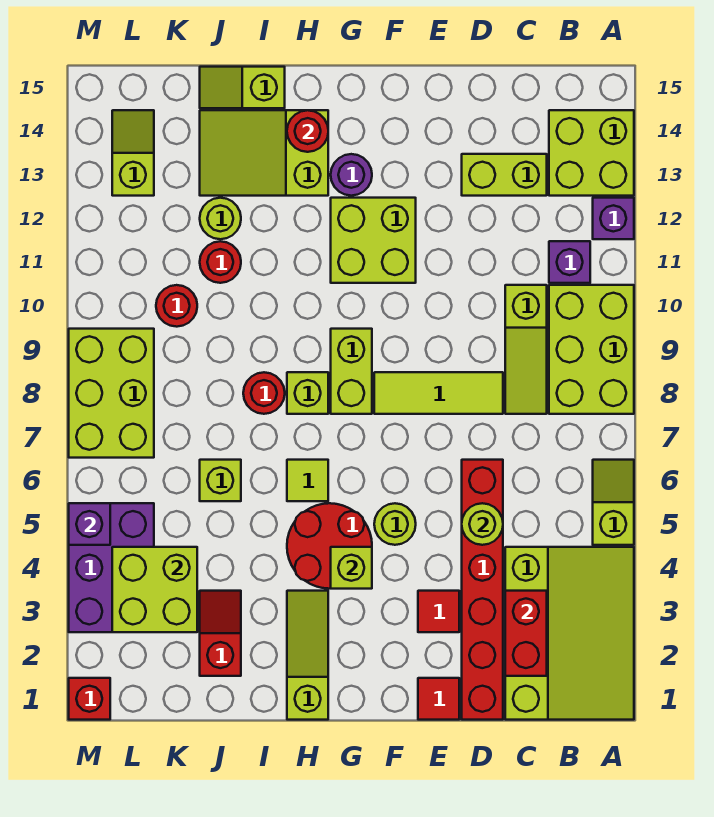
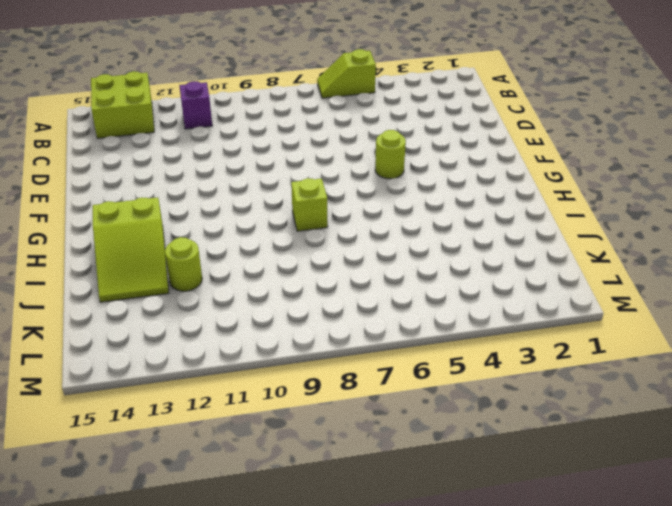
none -> lime slope A1:C4 level 1 top C
none -> lime brick A8:B10 level 1
none -> purple brick A12 level 1
none -> lime slope C8:C10 level 1 top 10

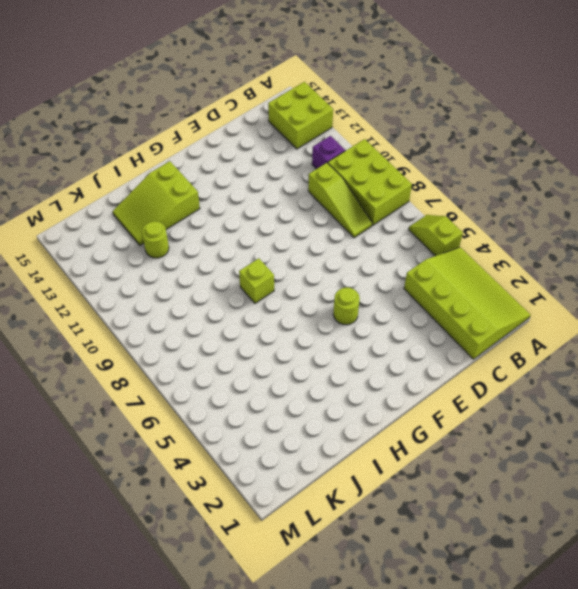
none -> purple brick A12 level 1
none -> lime brick C13:D13 level 1
none -> red brick D1:D6 level 1
none -> lime tile D8:F8 level 1

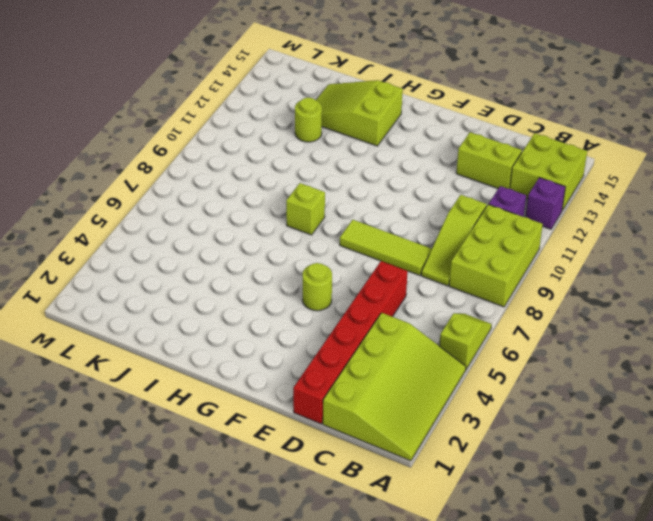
none -> red tile E1 level 1
none -> red tile E3 level 1
none -> lime brick F11:G12 level 1
none -> red round brick G4:H5 level 1

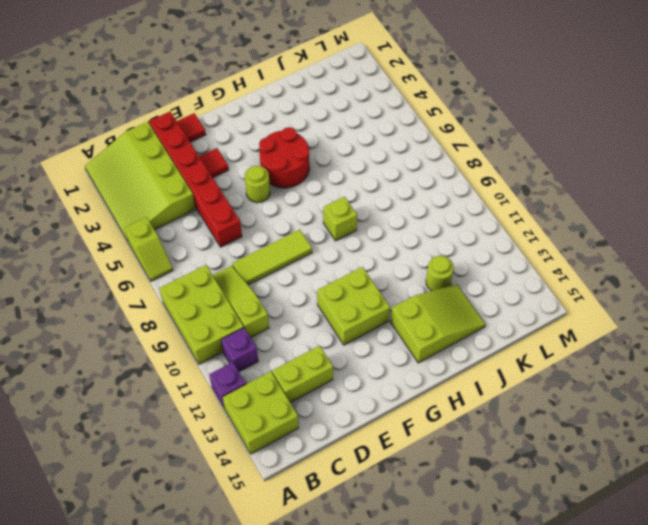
none -> lime brick G8:G9 level 1
none -> purple round brick G13 level 1
none -> lime slope H1:H3 level 1 top 1
none -> lime tile H6 level 1

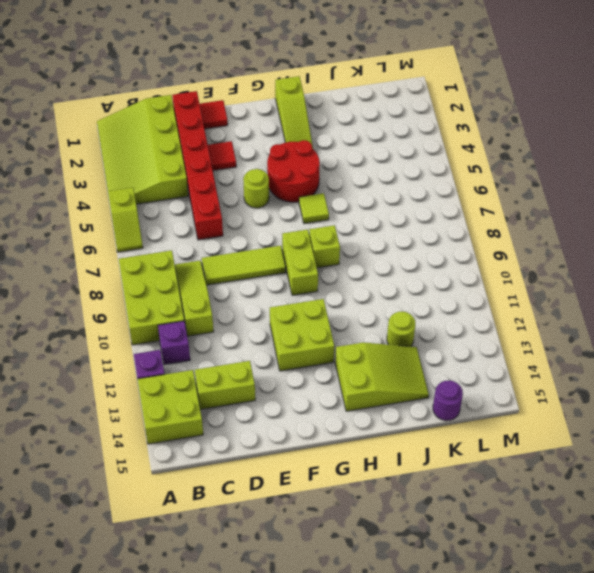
purple round brick K15 level 1 -> purple round brick G13 level 1
none -> red round brick I8 level 1
none -> lime slope I15:J15 level 1 top I
none -> red slope J2:J3 level 1 top 2
none -> lime brick J6 level 1

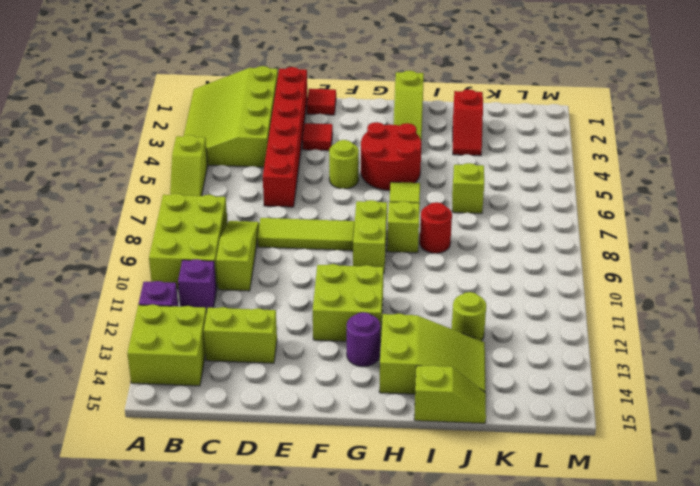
none -> red round brick J11 level 1
none -> red round brick K10 level 1
none -> purple brick L3:M5 level 1
none -> lime brick L7:M9 level 1

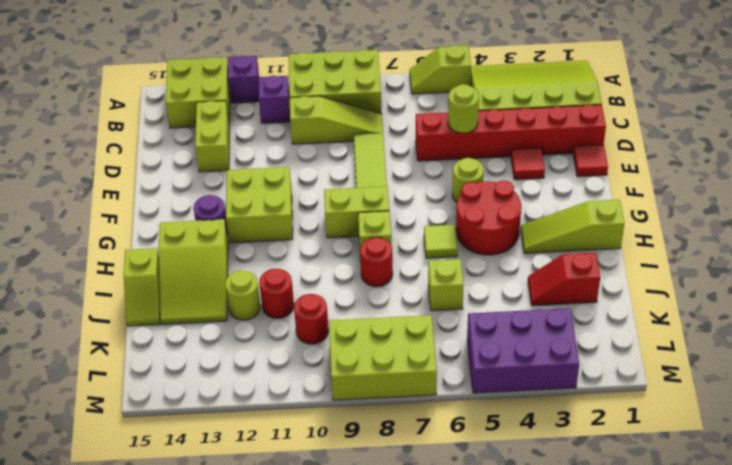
none -> lime slope L13:L14 level 1 top 13
none -> red brick M1 level 1
none -> red brick C2:C3 level 2
none -> lime brick G4 level 2

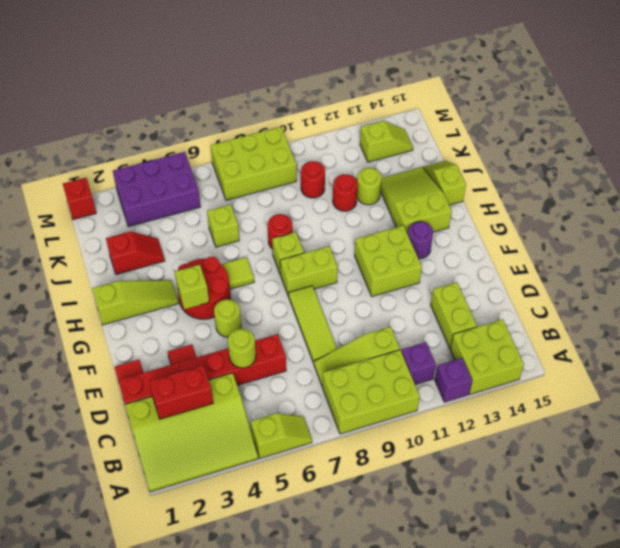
none -> red round brick H14 level 2
none -> lime brick K3:L4 level 2
none -> purple brick M5 level 2

